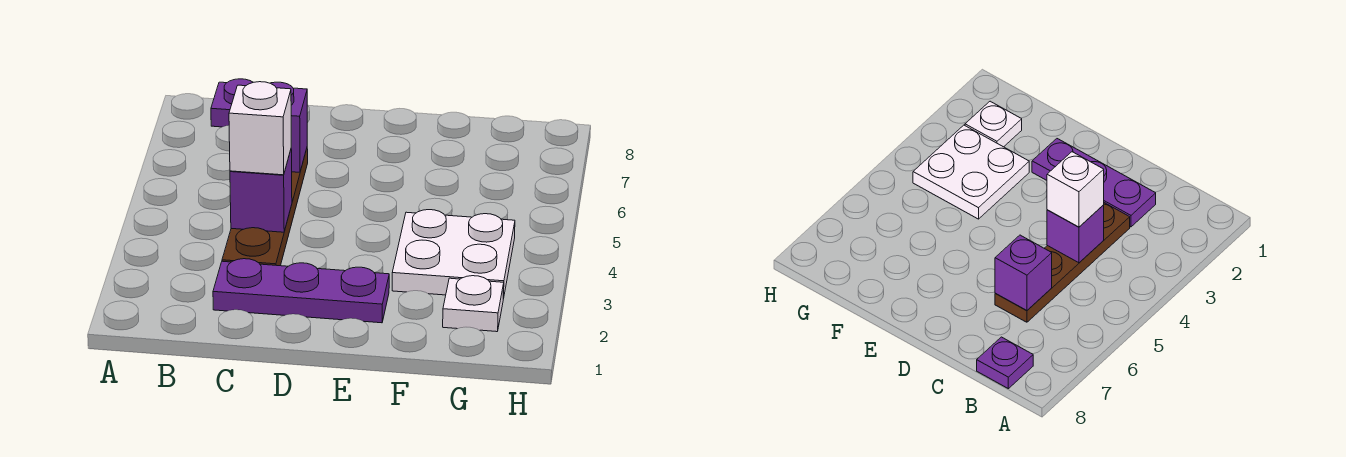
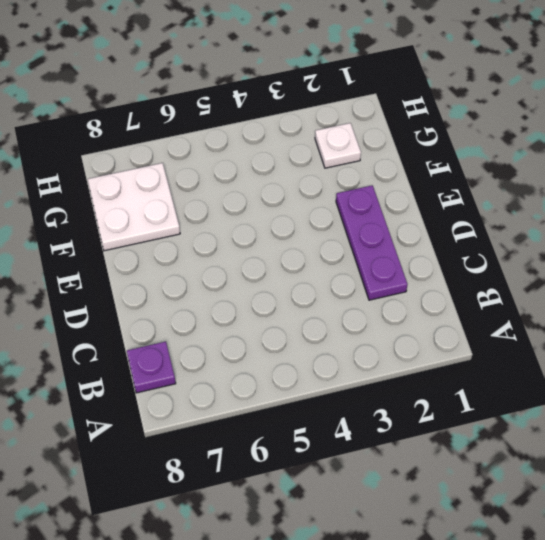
white plate F7:G8 level 1 -> white plate F3:G4 level 1
none -> brown plate C3:C6 level 1
none -> purple brick C4 level 2

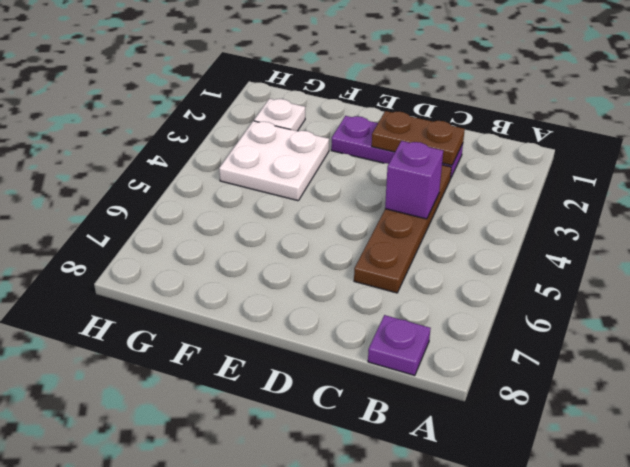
brown plate C2:D2 level 2 -> none
none -> purple brick C6 level 2
none -> white brick C4 level 3

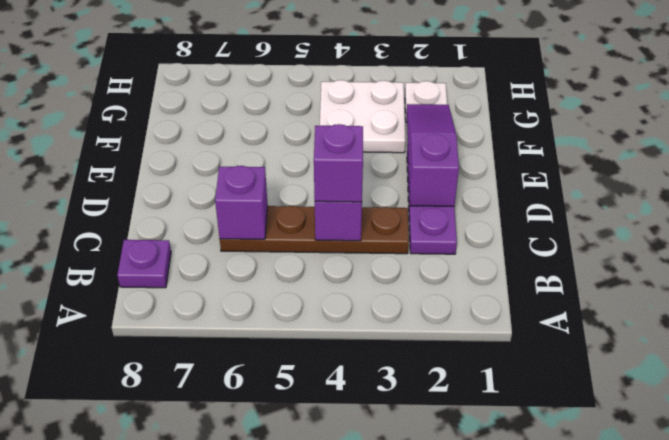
purple brick C4 level 3 -> white brick C4 level 3
purple slope D2:F2 level 2 top D -> none

